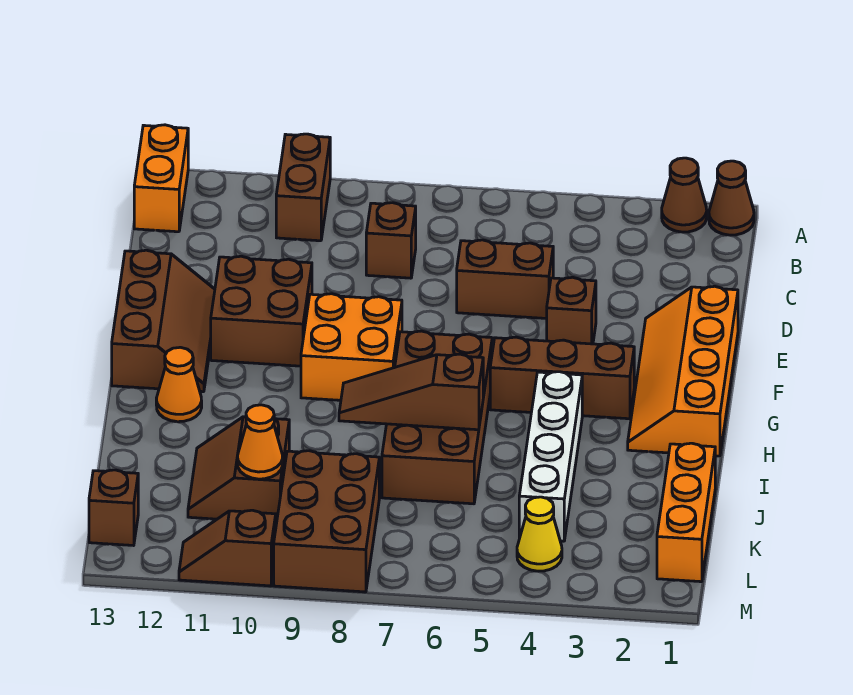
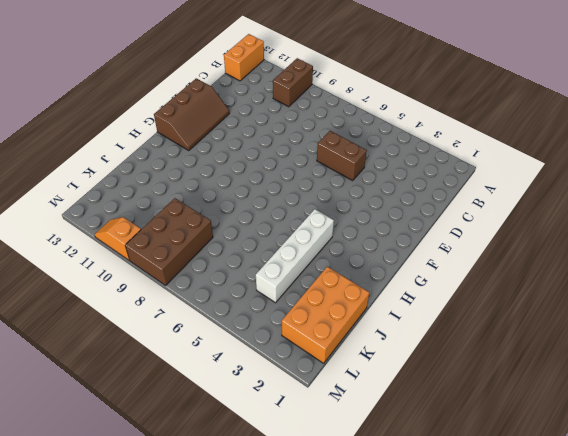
orange brick J1:L2 level 1 -> orange brick J1:L1 level 1
orange slope M10:M11 level 1 top 10 -> brown slope M10:M11 level 1 top 10
none -> brown cone A1 level 1
none -> brown cone A2 level 1
none -> brown brick C8 level 1

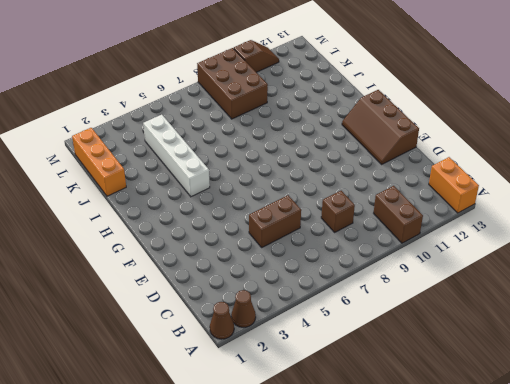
none -> orange slope E1:H2 level 1 top 1
none -> brown brick E4 level 1
none -> brown brick E10:F11 level 1

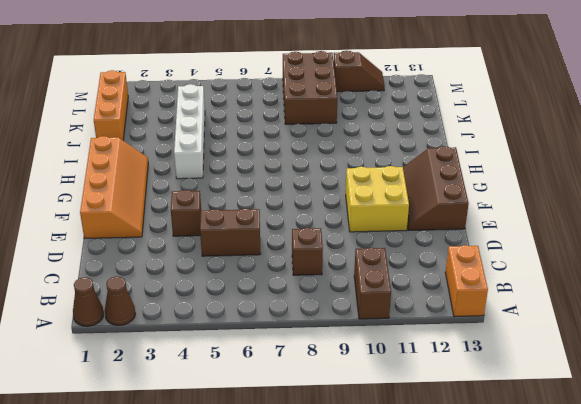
yellow brick E10:F11 level 1 -> brown brick E10:F11 level 1
none -> orange brick F8:G9 level 1
none -> brown brick G3:G5 level 1
none -> brown brick G6:J7 level 1

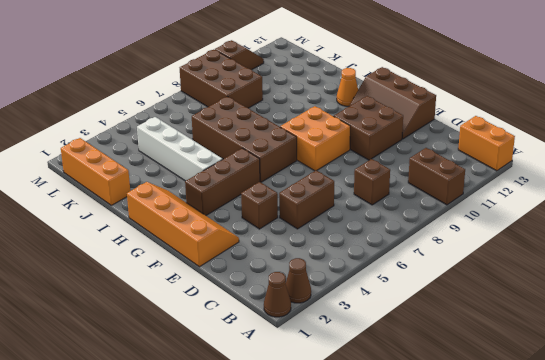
none -> brown slope J10:K11 level 1 top 10
none -> yellow cone L4 level 1
none -> brown brick L13 level 1

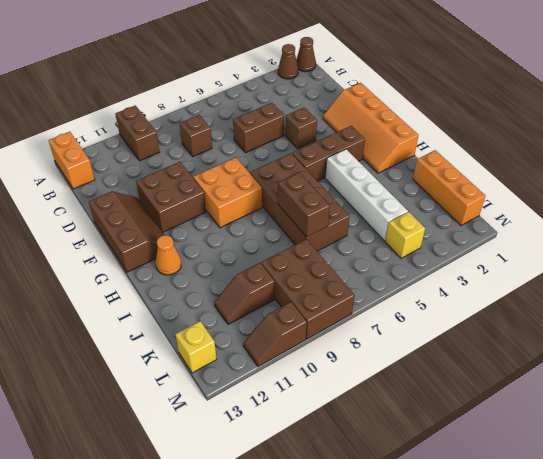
brown brick I7:J7 level 2 -> brown slope I6:I8 level 2 top 6
brown slope K10:K11 level 1 top 10 -> brown slope J10:K11 level 1 top 10
yellow brick L4 level 1 -> yellow cone L4 level 1
yellow brick L13 level 1 -> brown brick L13 level 1
none -> orange cone K10 level 2

